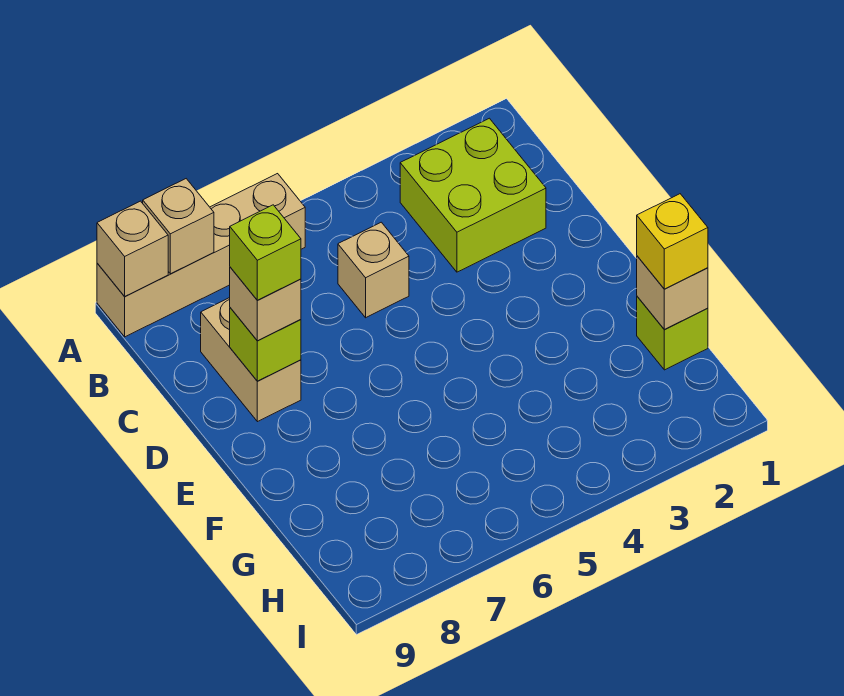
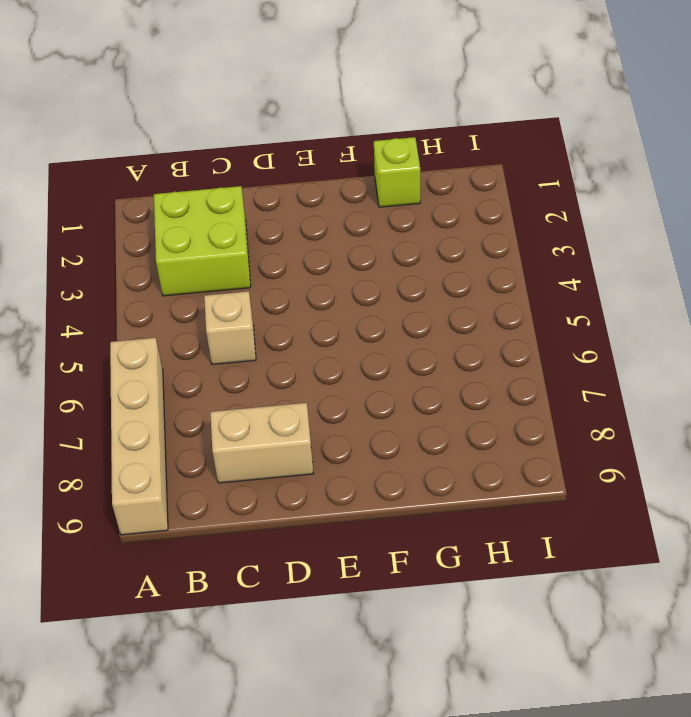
none -> tan brick A8 level 2
none -> tan brick A9 level 2
none -> lime brick D8 level 2

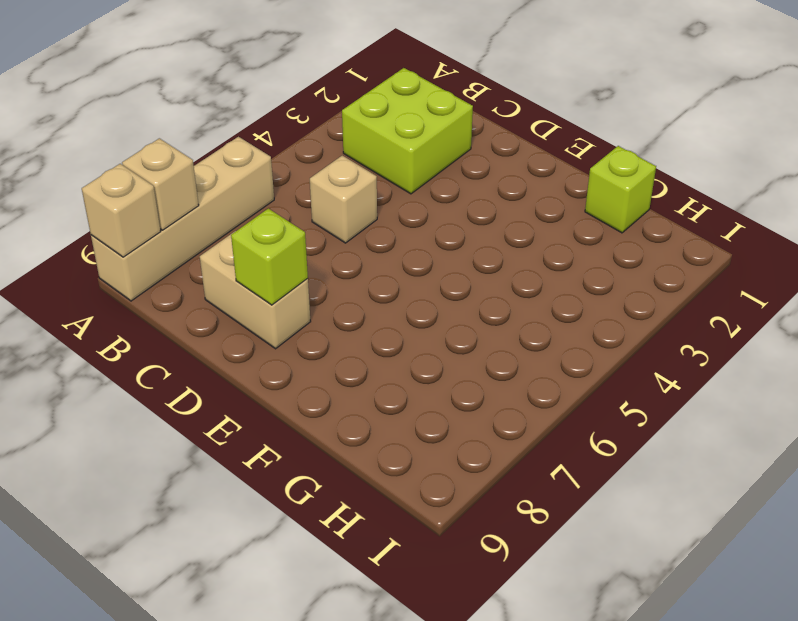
none -> tan brick G1 level 2
none -> tan brick D8 level 3
none -> yellow brick G1 level 3

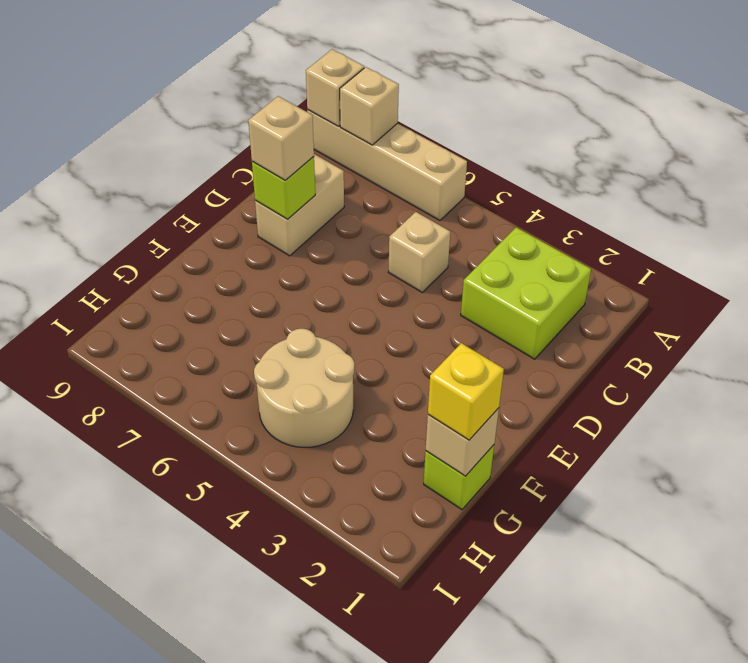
tan round brick G4:H5 level 1 -> none
none -> lime brick D8 level 4

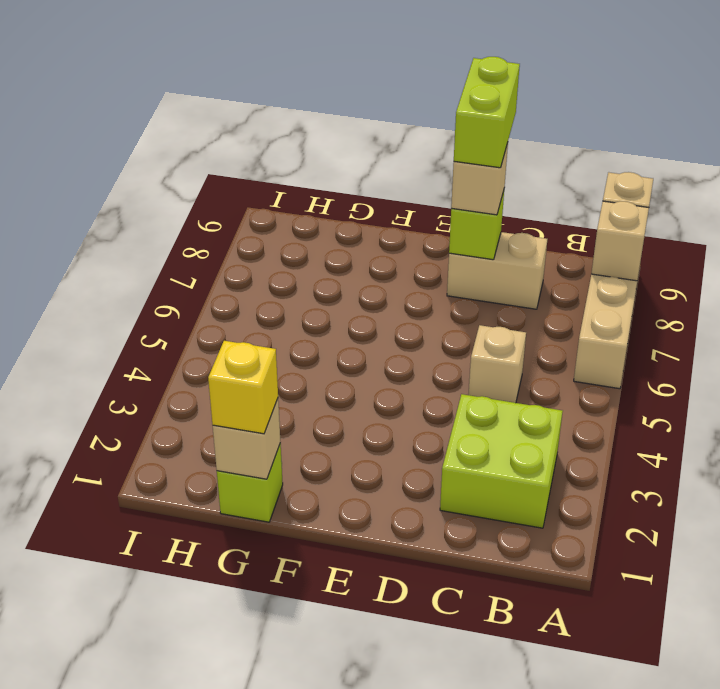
lime brick D8:D9 level 4 -> lime brick D8 level 4

